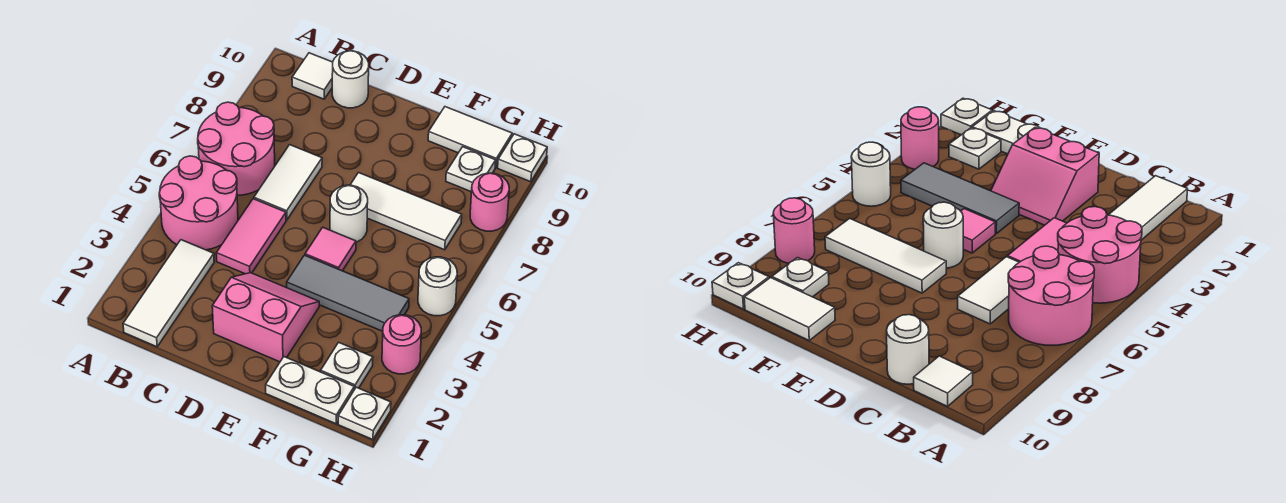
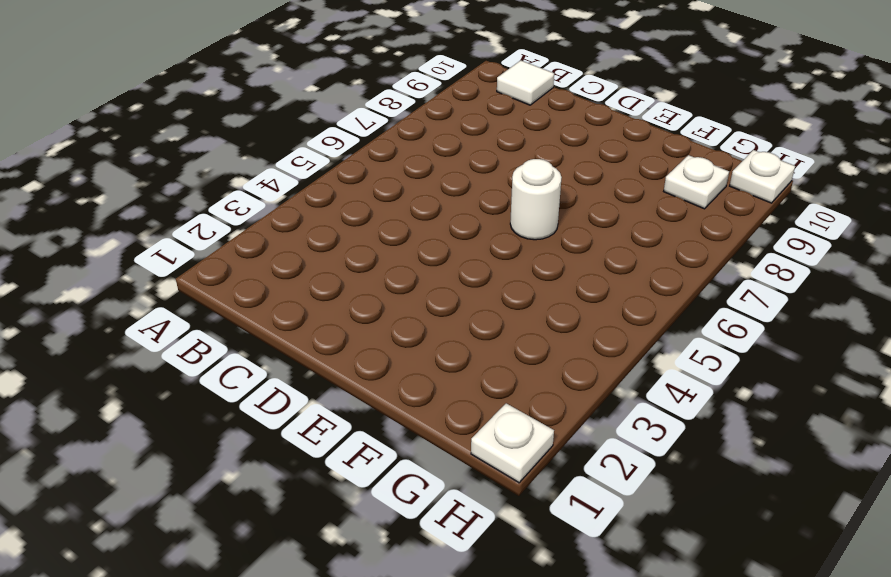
none -> pink round brick A4:B5 level 1
none -> pink round brick A6:B7 level 1
none -> white tile B1:B3 level 1

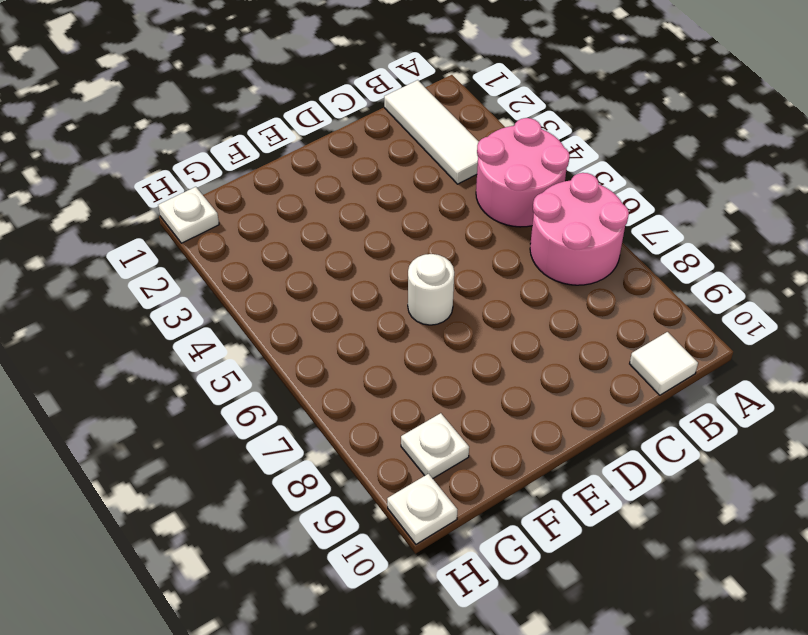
none -> pink tile C4:C5 level 1
none -> white tile C6:C7 level 1
none -> white round brick C10 level 1

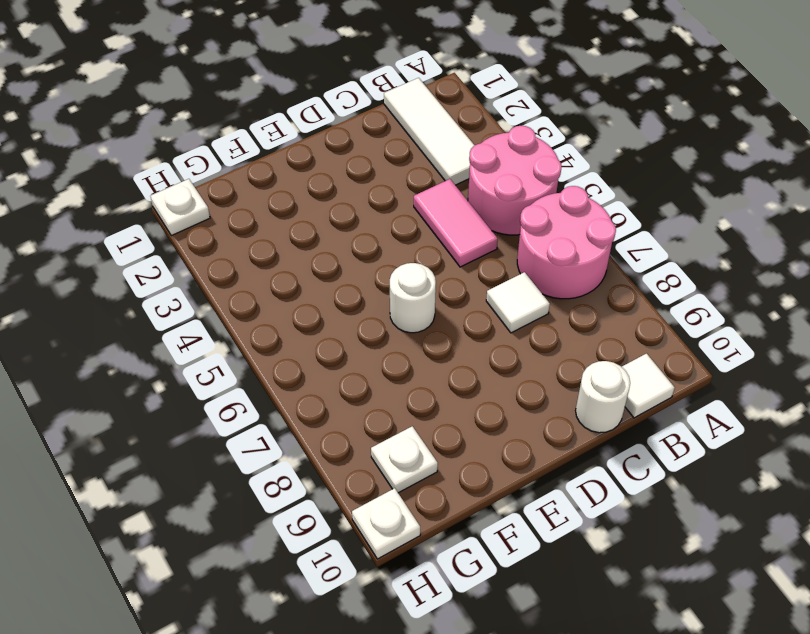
white tile C7 level 1 -> white tile C6:C7 level 1
none -> pink slope D2:E3 level 1 top 2
none -> grey tile E4:G4 level 1
none -> pink tile E5 level 1

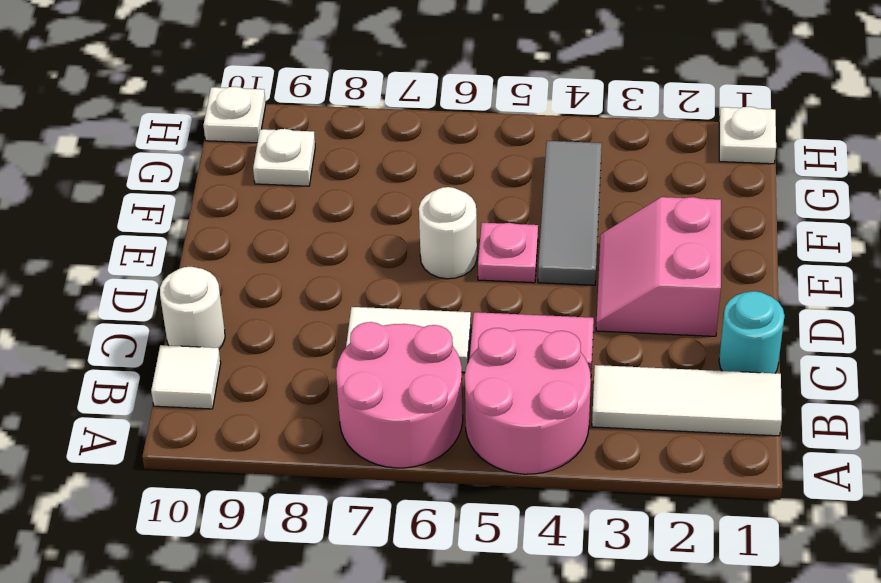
cyan round brick C1 level 1 -> none
pink plate E5 level 1 -> pink tile E5 level 1
none -> white tile E7:G7 level 1
none -> white plate F1:G1 level 1
none -> white tile F10:G10 level 1

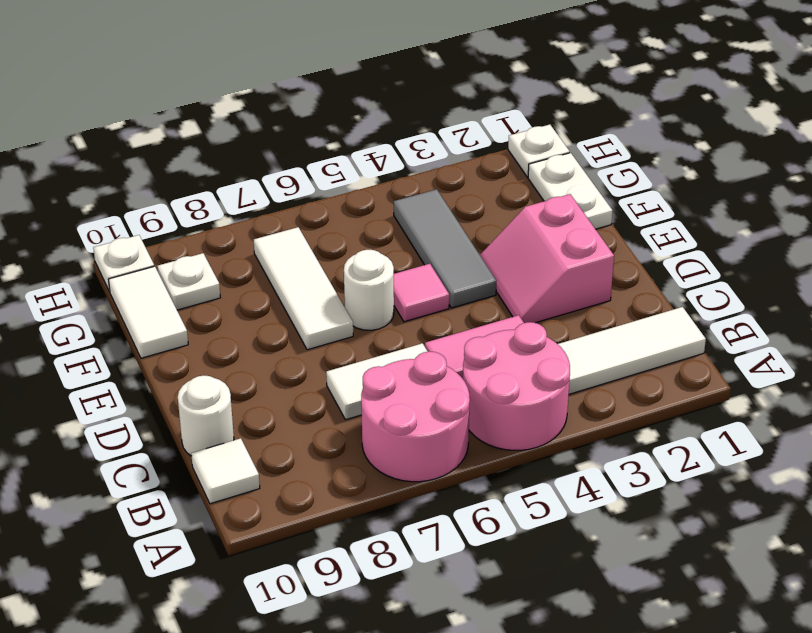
none -> white plate G2 level 1
none -> pink round brick H3 level 1
none -> white round brick H5 level 1

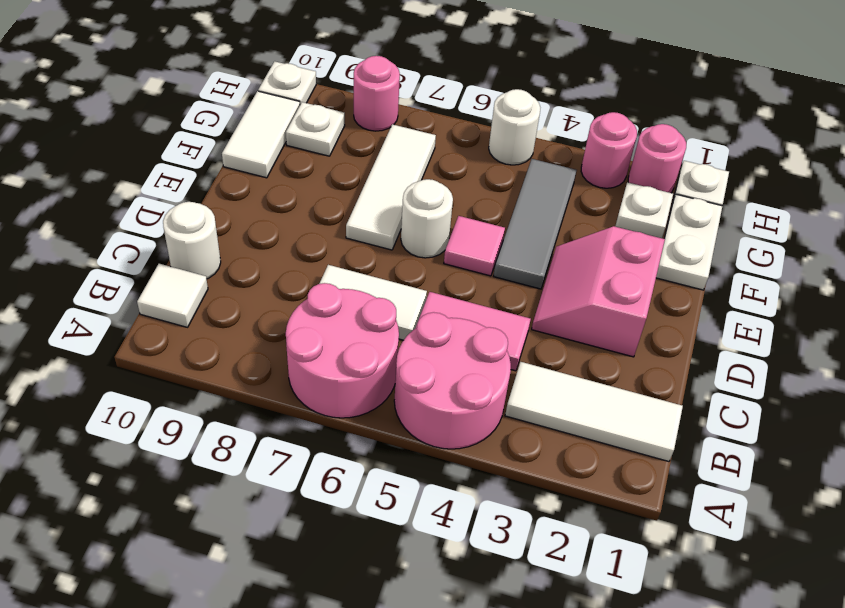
pink round brick H2 level 1 -> none

